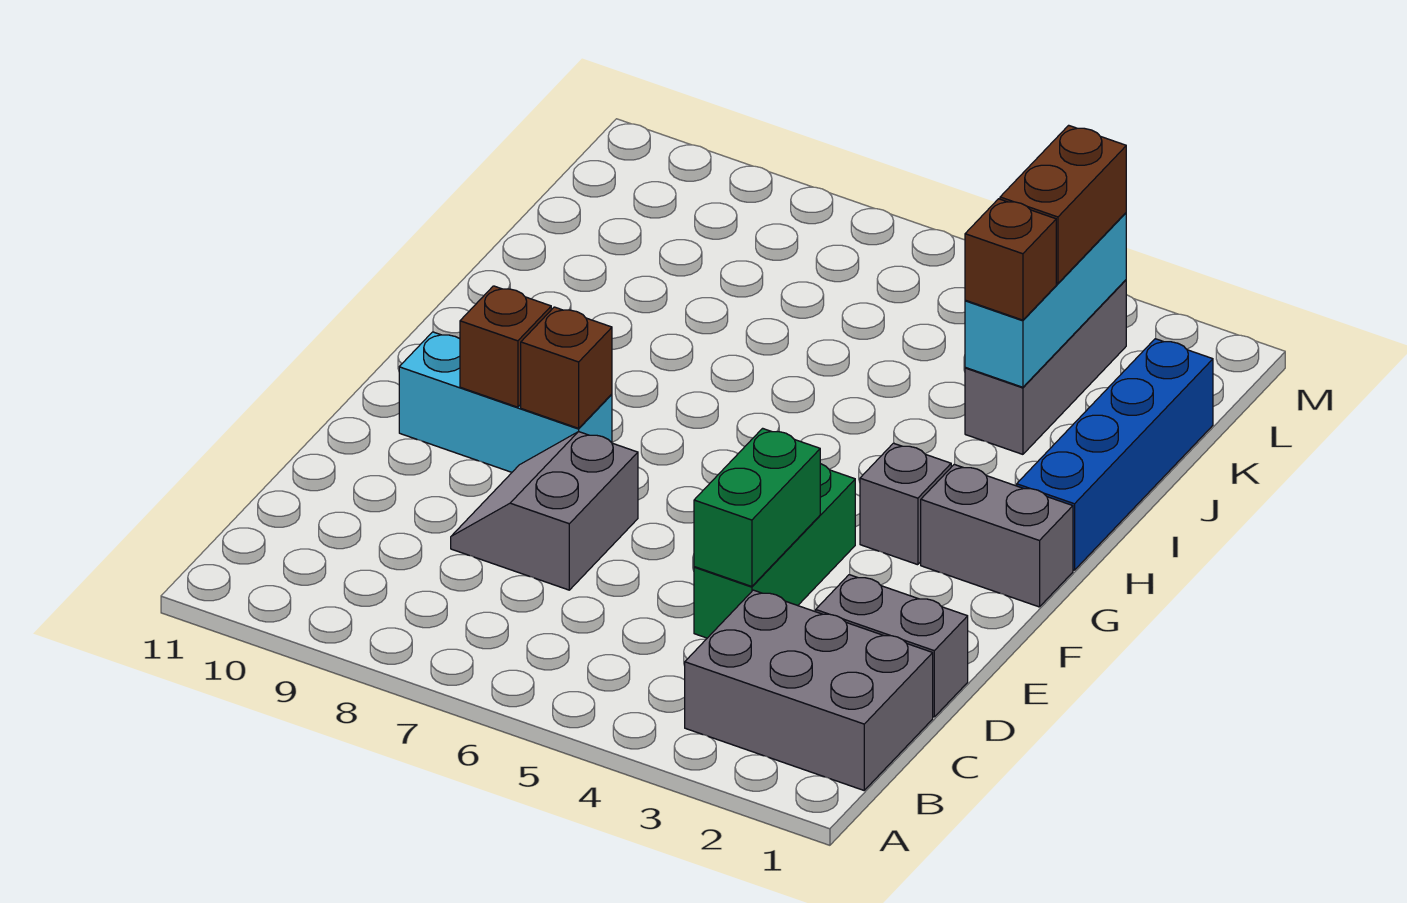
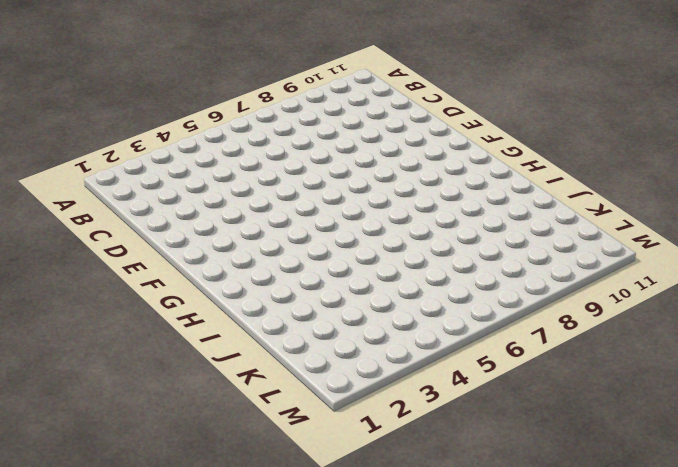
none -> grey brick B1:C3 level 1
none -> grey brick D1:D2 level 1
none -> green brick D4:F4 level 1

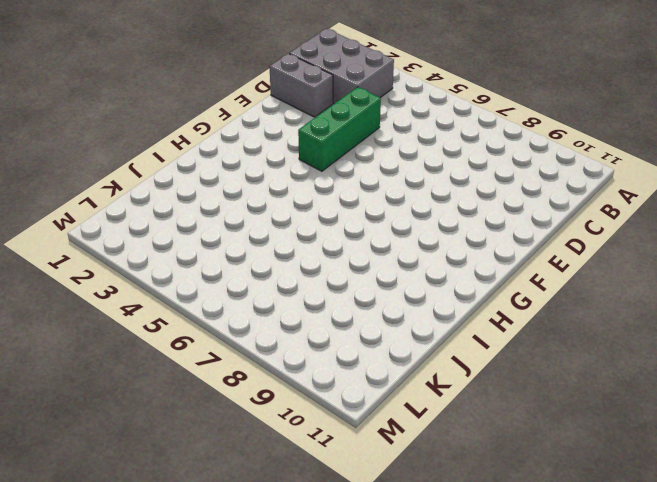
none -> grey slope D7:E8 level 1 top 7
none -> cyan brick F8:F10 level 1
none -> grey brick G1:G2 level 1

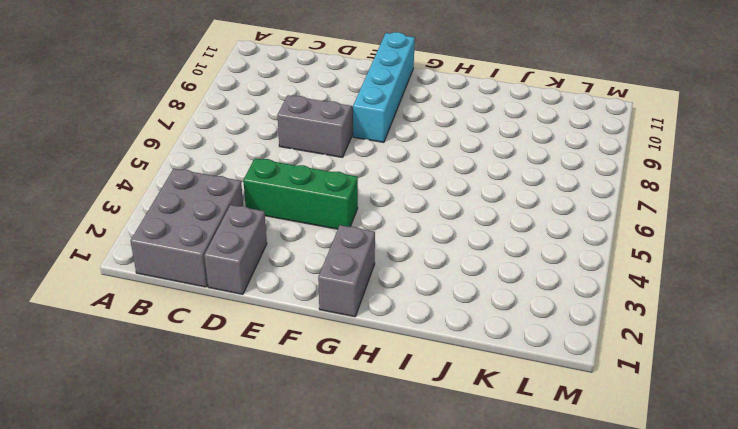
cyan brick F8:F11 level 1 -> cyan brick F8:F10 level 1
none -> grey brick G3 level 1
none -> blue brick H1:K1 level 1
none -> grey brick J3:L3 level 1

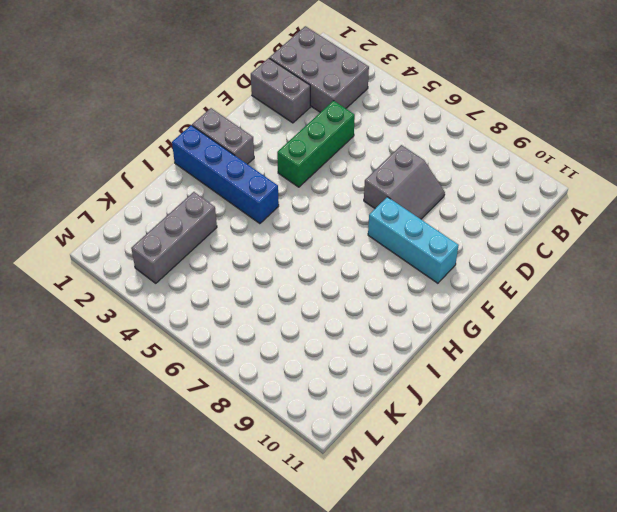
blue brick H1:H4 level 1 -> blue brick H1:K1 level 1
none -> grey brick G3 level 1
none -> green brick D4:E4 level 2
none -> brown brick F8 level 2

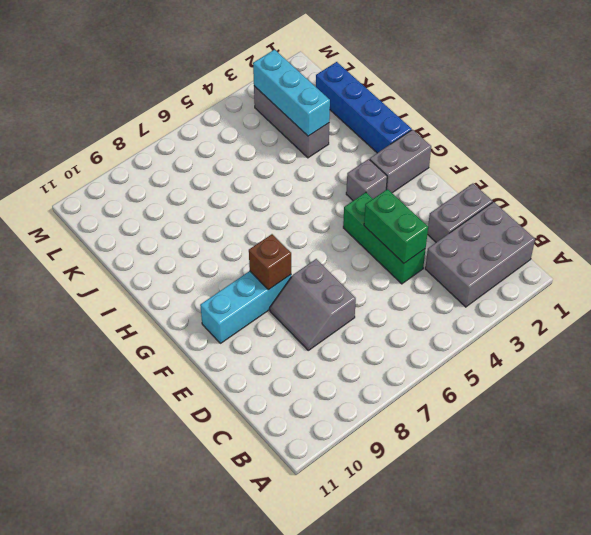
none -> brown brick F9 level 2
none -> brown brick J3 level 3
none -> brown brick K3:L3 level 3

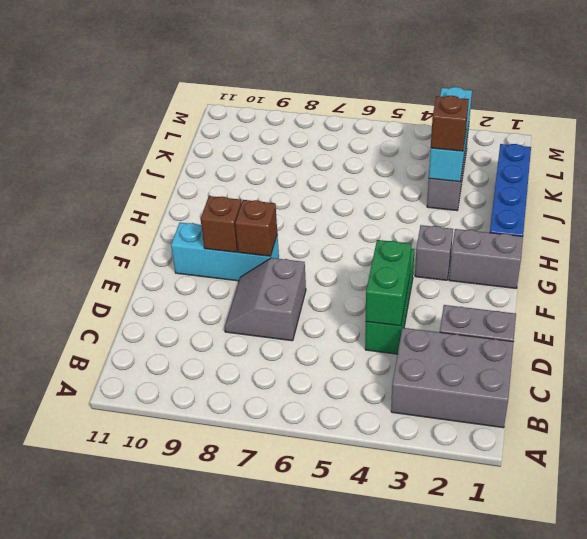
none -> brown brick K3:L3 level 3

